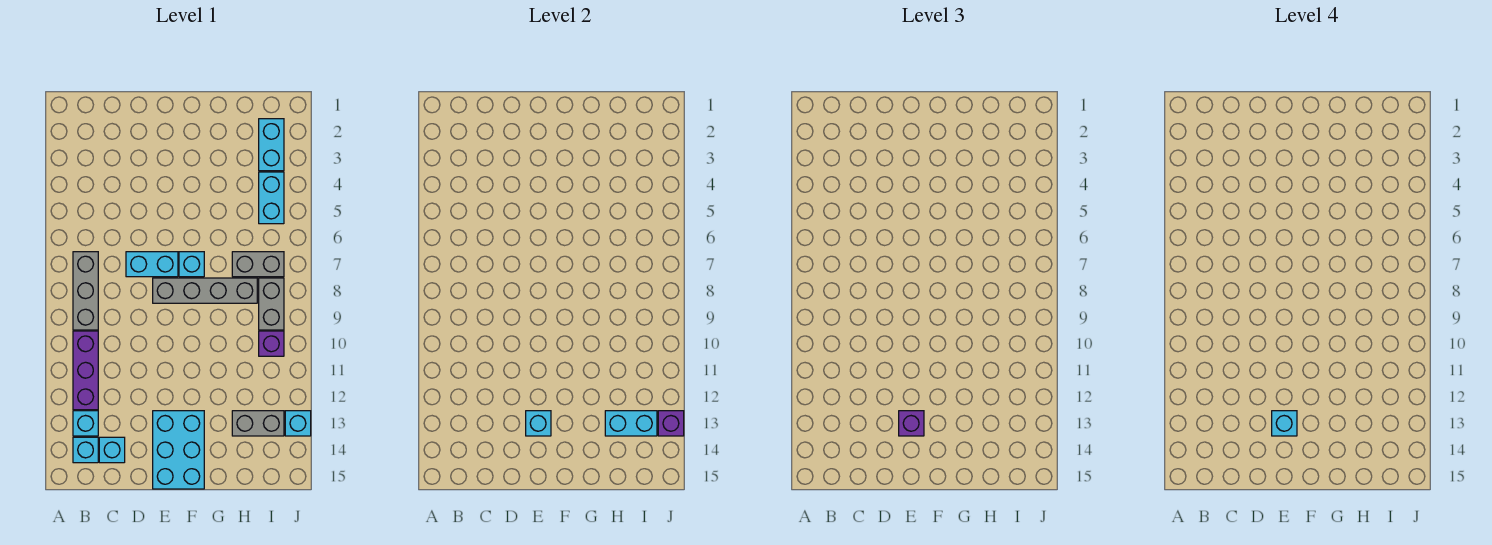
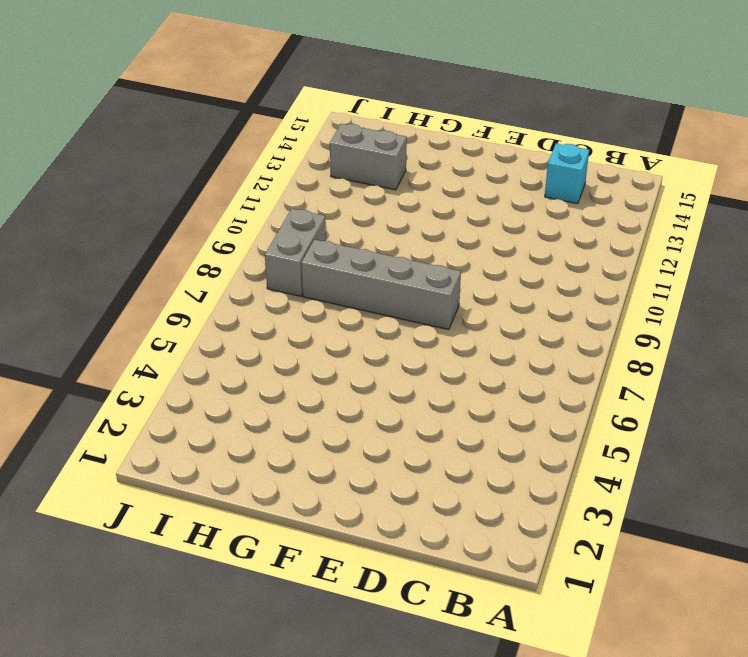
none -> grey brick B7:B9 level 1
none -> purple brick B10:B12 level 1
none -> cyan brick B13 level 1

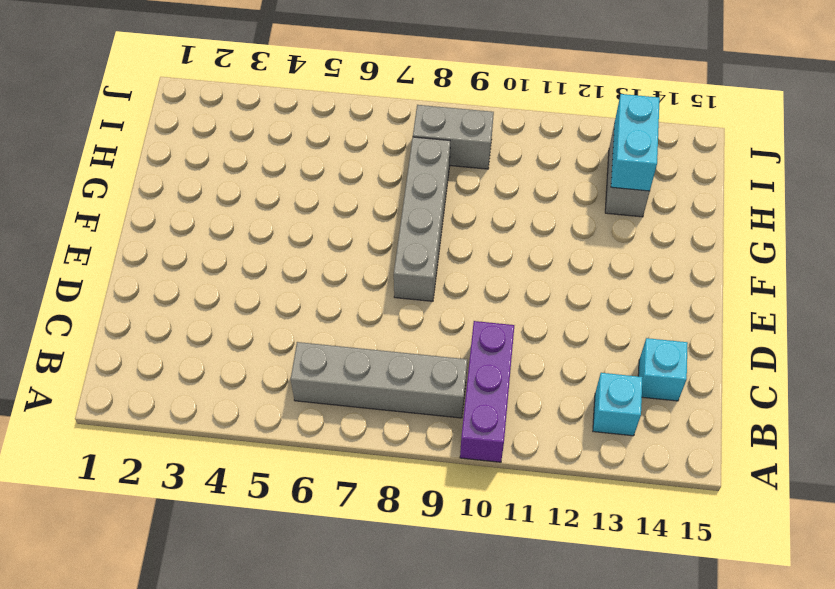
purple brick A10:C10 level 1 -> purple brick B10:B12 level 1
grey brick B6:B9 level 1 -> grey brick B7:B9 level 1
none -> cyan brick B14 level 1
none -> cyan brick D7:E7 level 1
none -> cyan brick E13:F15 level 1

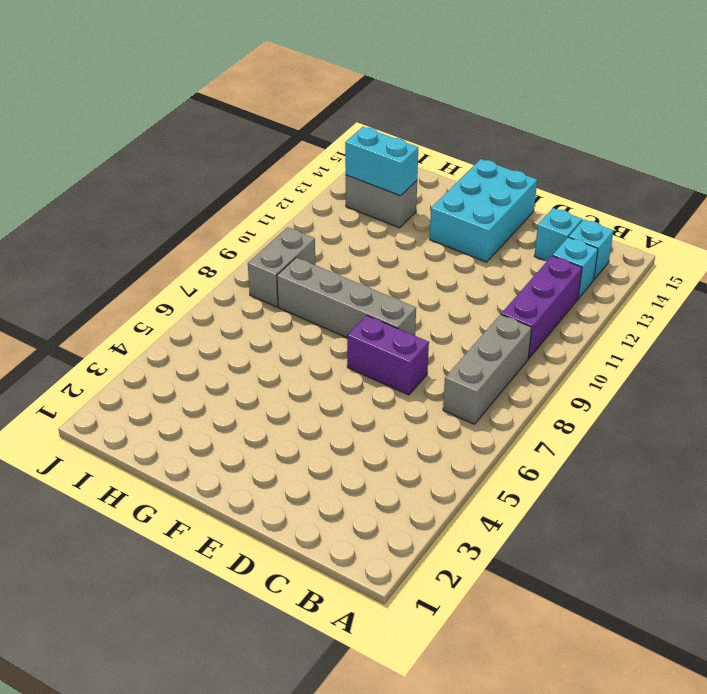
purple brick D7:E7 level 1 -> cyan brick D7:E7 level 1
none -> cyan brick F7 level 1
none -> grey brick H7:I7 level 1
none -> cyan brick I2:I3 level 1

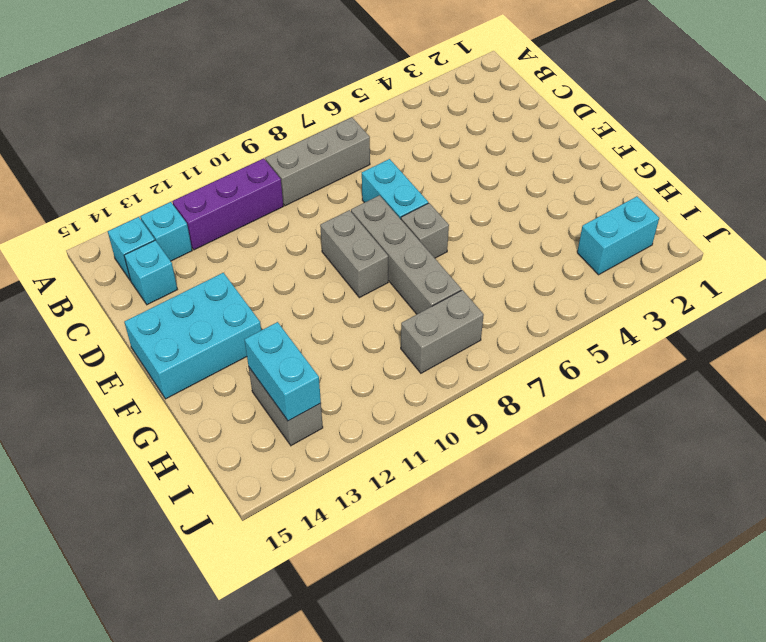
grey brick E9:F9 level 1 -> grey brick H7:I7 level 1
grey brick F7 level 1 -> cyan brick F7 level 1
none -> cyan brick I4:I5 level 1
none -> purple brick I10 level 1
none -> cyan brick J13 level 1

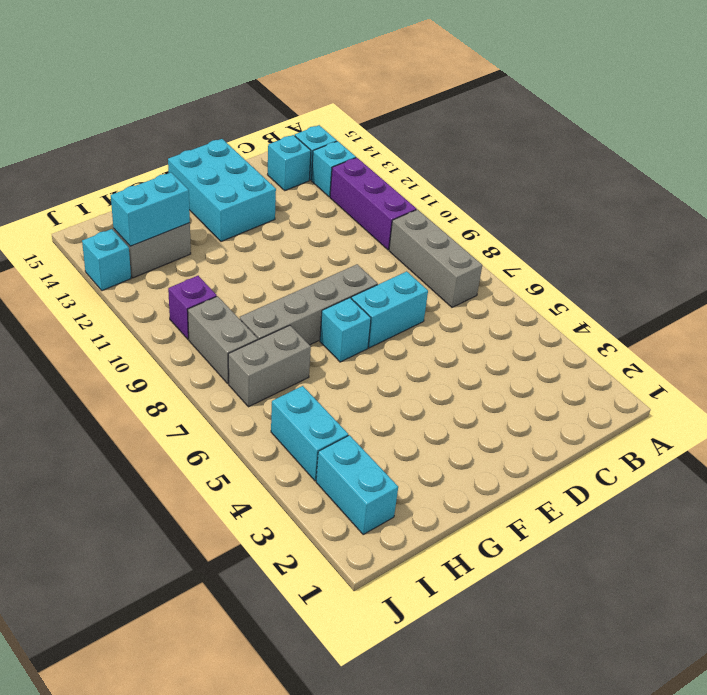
none -> cyan brick E13 level 2
none -> purple brick J13 level 2
none -> purple brick E13 level 3

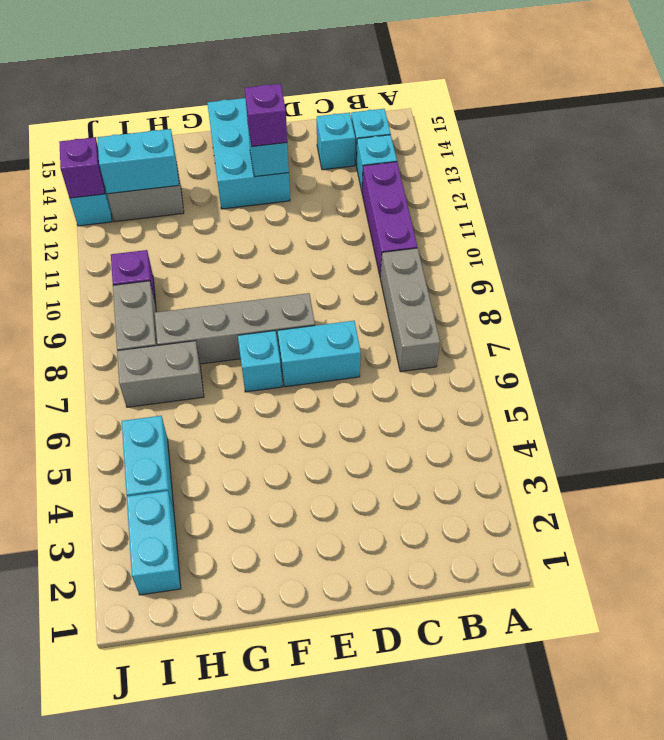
none -> cyan brick E13 level 4

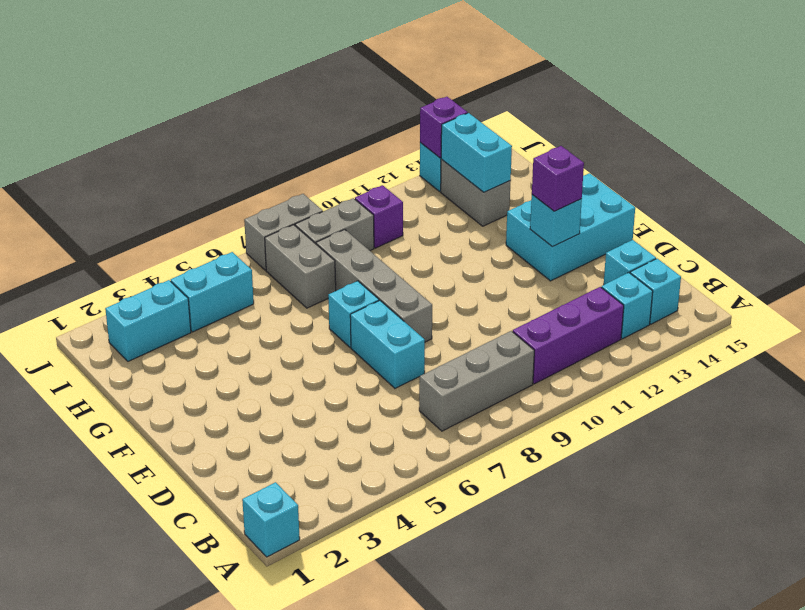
cyan brick A1 level 1 -> cyan brick E13 level 4
grey brick J7:J8 level 1 -> none

